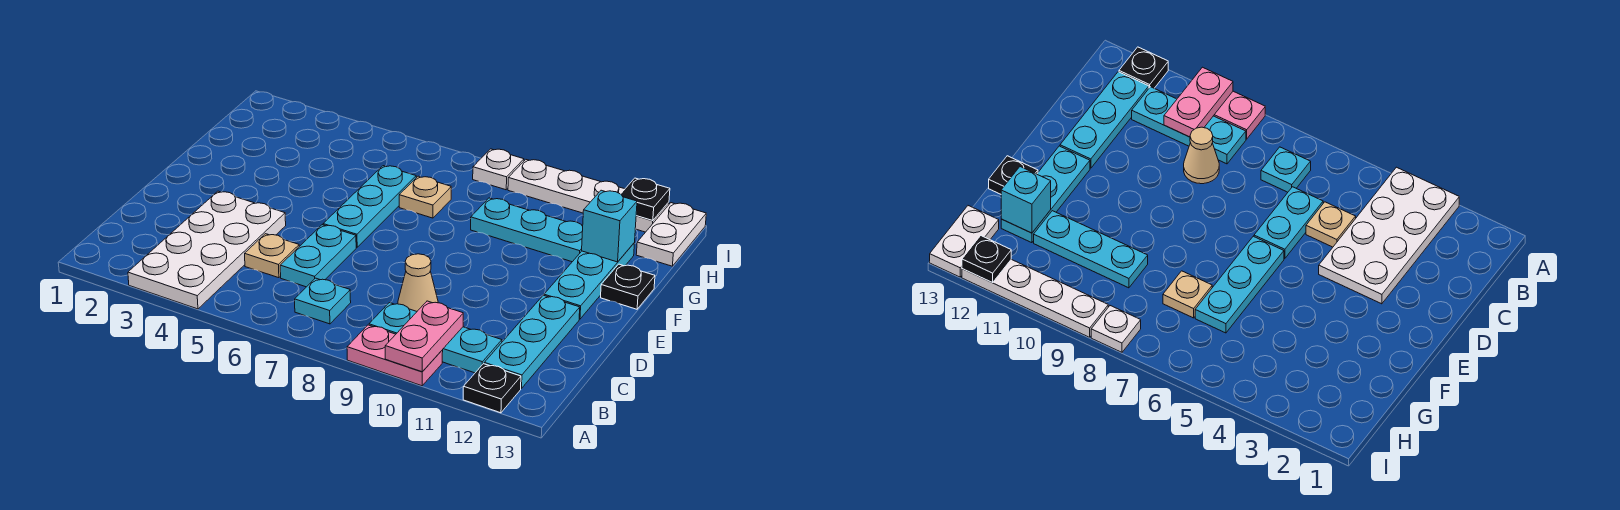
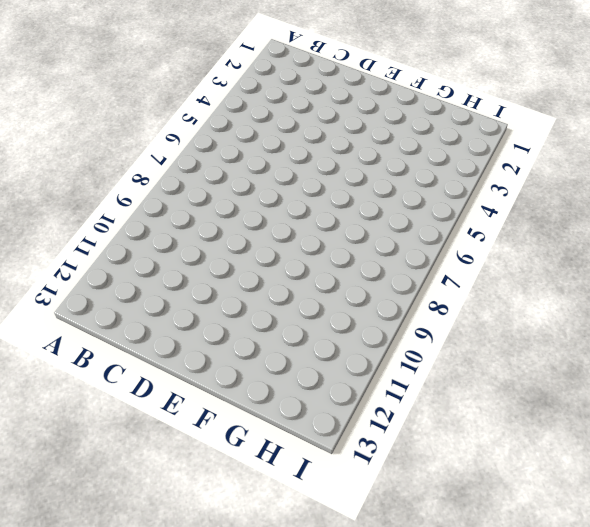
none -> white plate A3:D4 level 1
none -> pink plate A9:A10 level 1
none -> black plate A12 level 1

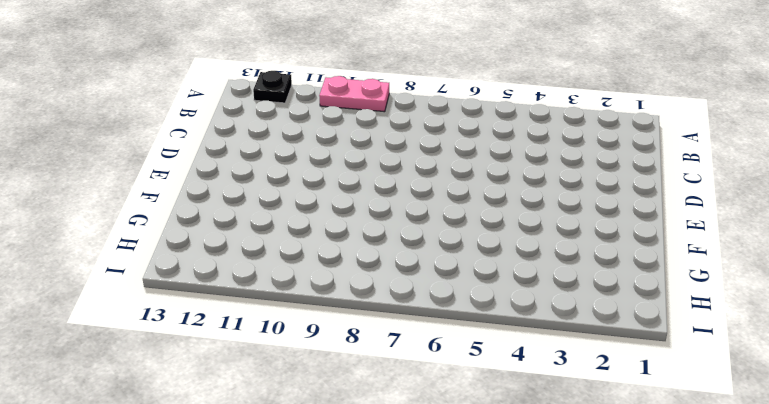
none -> white plate A3:D4 level 1
none -> cyan plate B7 level 1
none -> cyan plate B9:B11 level 1

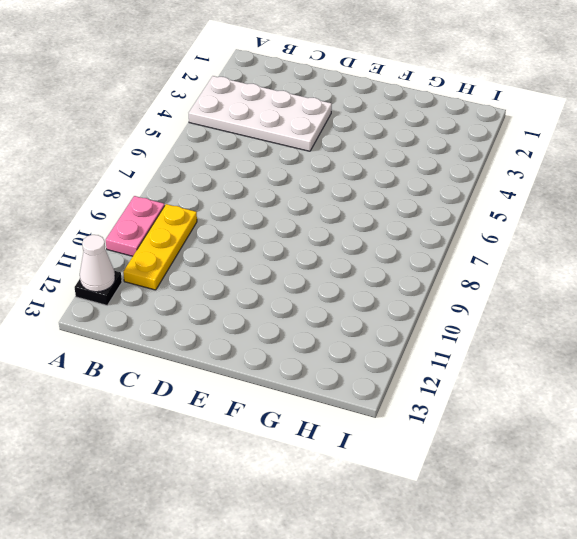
white cone A12 level 2 -> none
yellow plate B9:B11 level 1 -> cyan plate B9:B11 level 1
none -> cyan plate B7 level 1
none -> cyan plate B12:D12 level 1
none -> tan plate C5 level 1

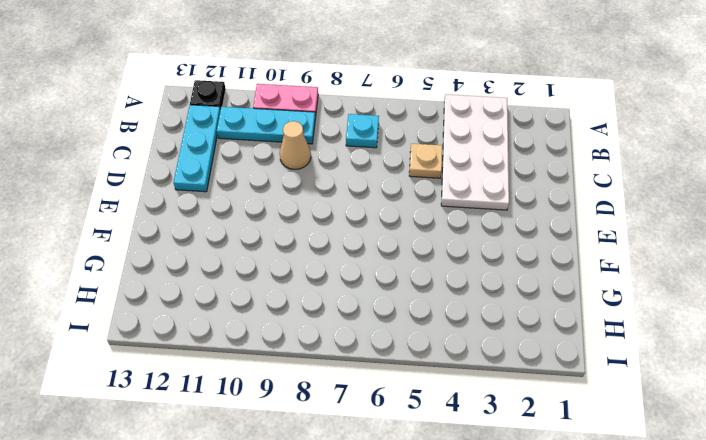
none -> cyan plate C6:D6 level 1
none -> cyan plate E6:G6 level 1
none -> cyan plate E12:G12 level 1

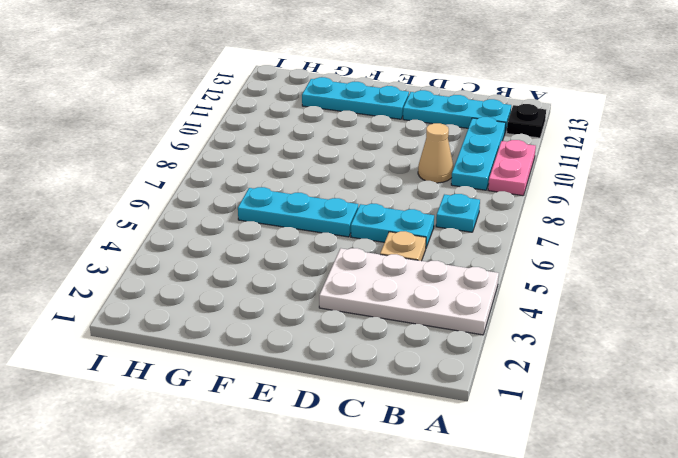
none -> black plate F13 level 1
none -> tan plate G7 level 1
none -> cyan plate G9:G11 level 1

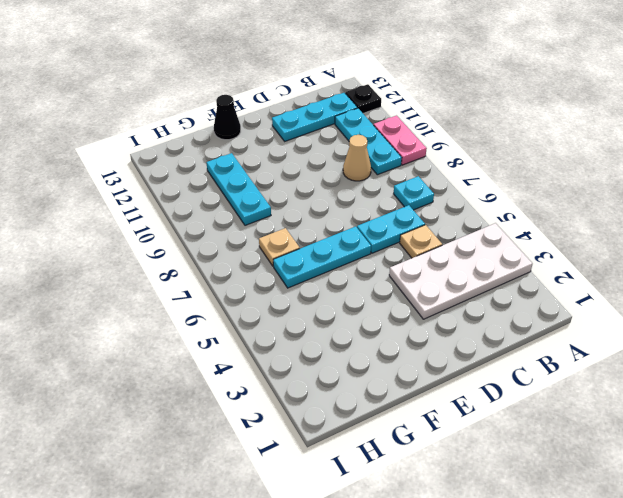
black cone F13 level 1 -> black plate F13 level 1
none -> cyan plate E12:G12 level 1
none -> white plate H13:I13 level 1
none -> white plate I8 level 1

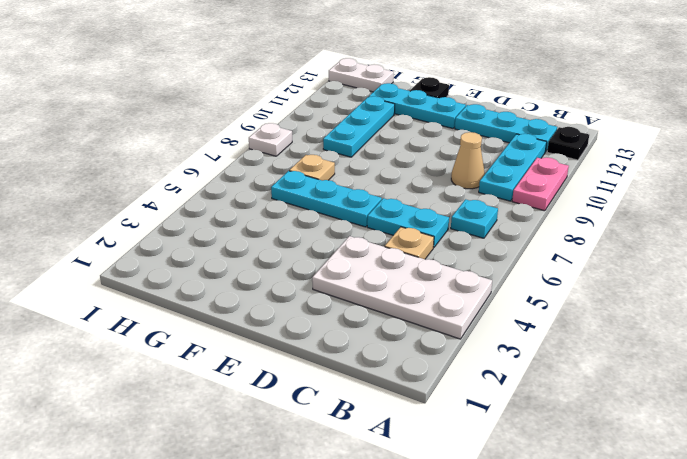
none -> white plate I9:I12 level 1
none -> pink plate A10:B10 level 2
none -> cyan brick G12 level 2

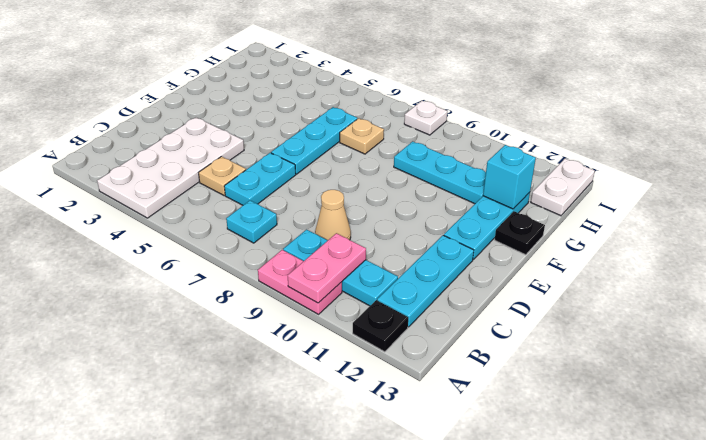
none -> white plate I9:I12 level 1
none -> black plate I12 level 2

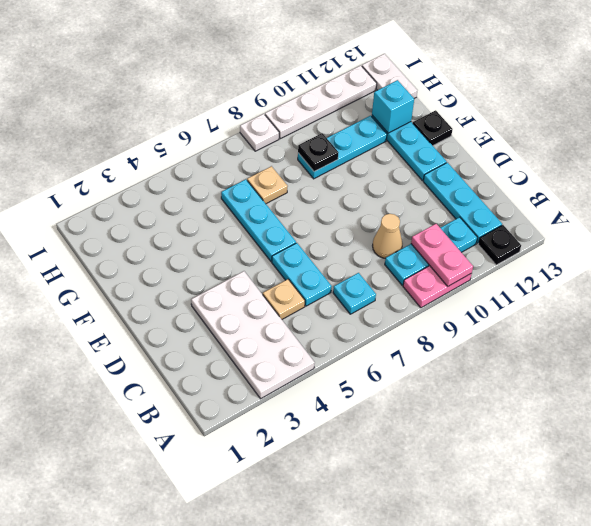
black plate G9 level 2 -> black plate I12 level 2

